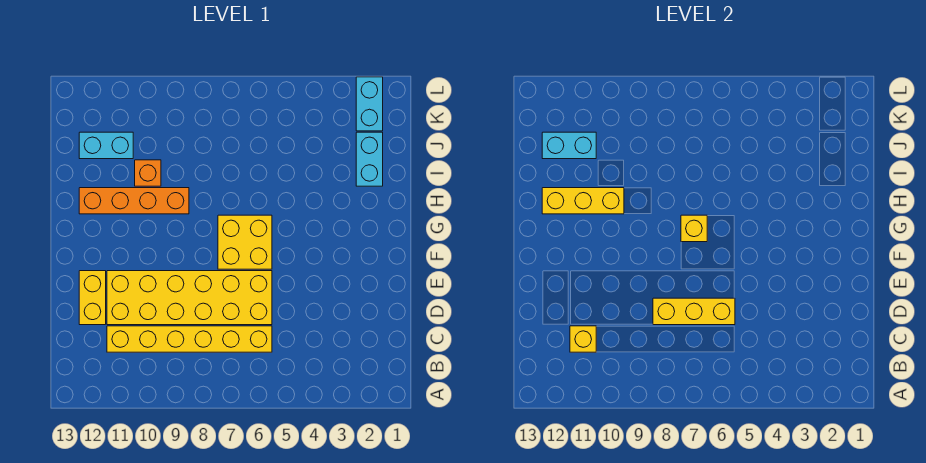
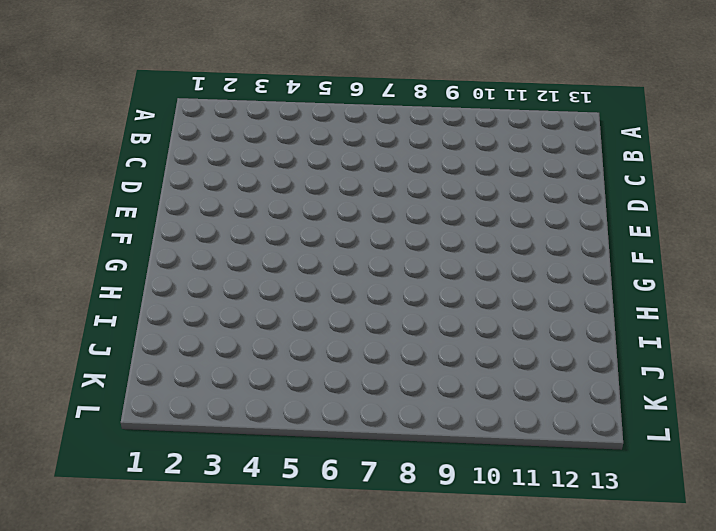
none -> yellow brick C6:C11 level 1
none -> yellow brick D6:E11 level 1
none -> yellow brick D12:E12 level 1

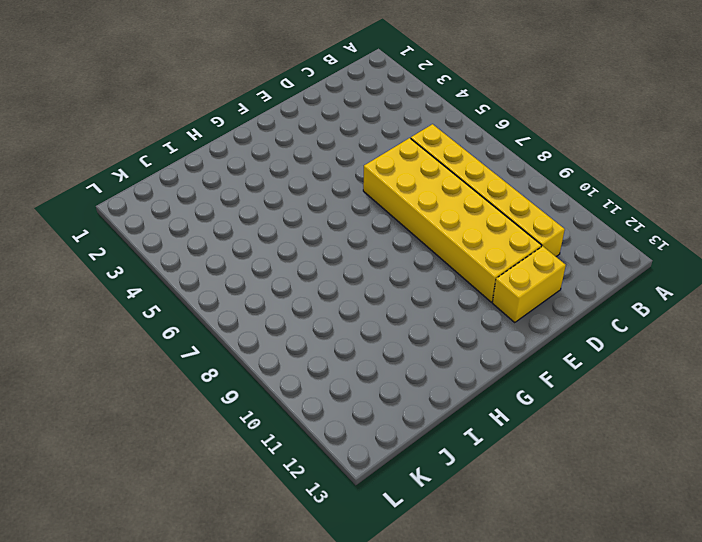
none -> yellow brick F6:G7 level 1
none -> orange brick H9:H12 level 1
none -> cyan brick I2:J2 level 1

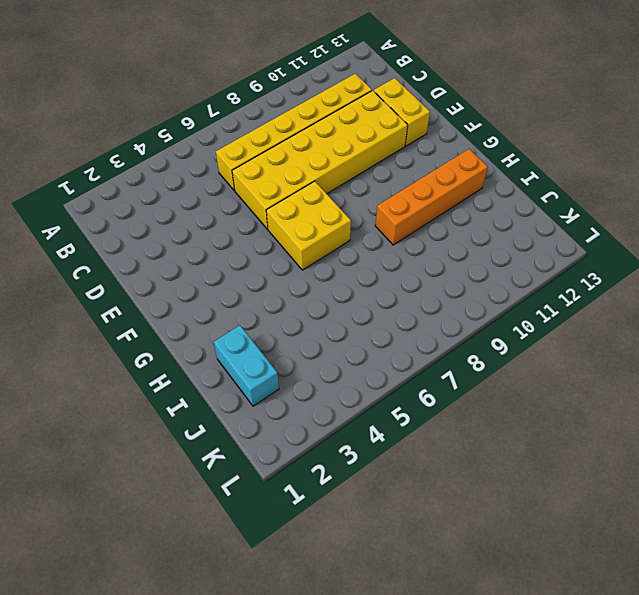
none -> orange brick I10 level 1
none -> cyan brick J11:J12 level 1
none -> cyan brick K2:L2 level 1

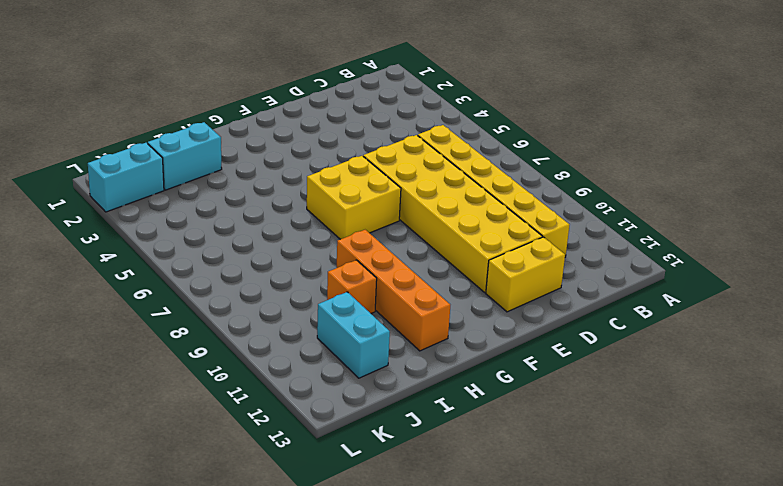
none -> yellow brick C11 level 2
none -> yellow brick D6:D8 level 2
none -> yellow brick G7 level 2

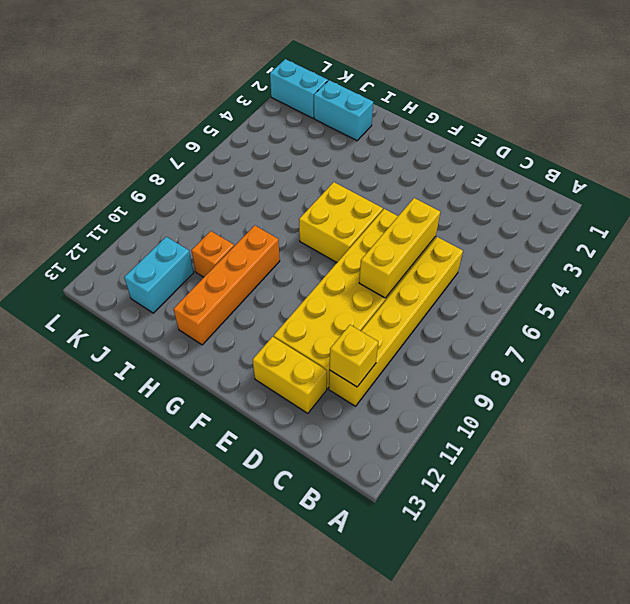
none -> yellow brick G7 level 2
none -> yellow brick H10:H12 level 2
none -> cyan brick J11:J12 level 2

